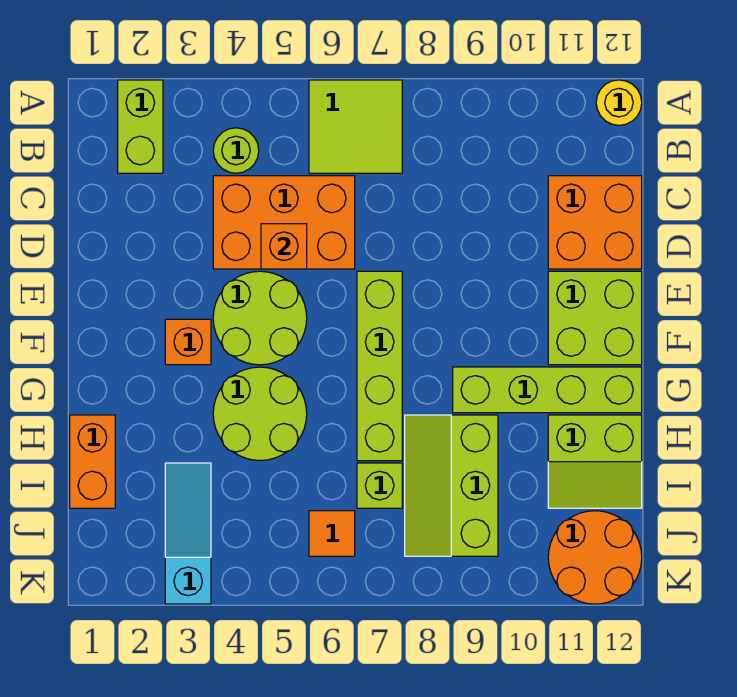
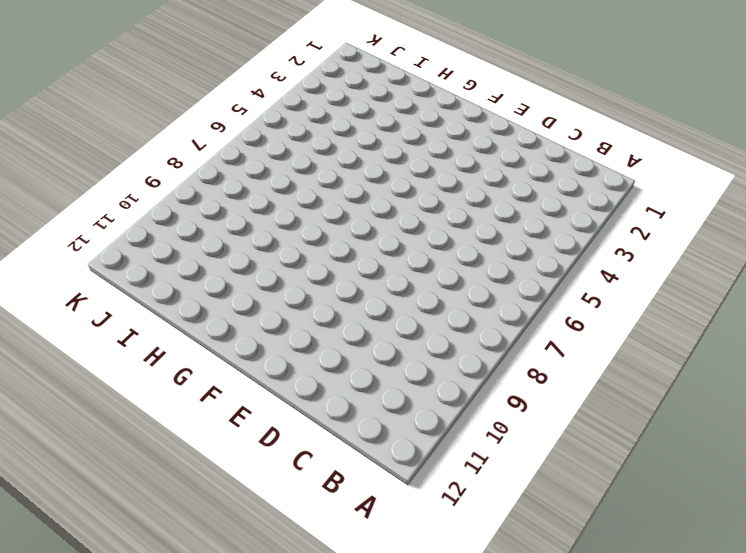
none -> lime brick A2:B2 level 1
none -> lime tile A6:B7 level 1
none -> yellow round brick A12 level 1

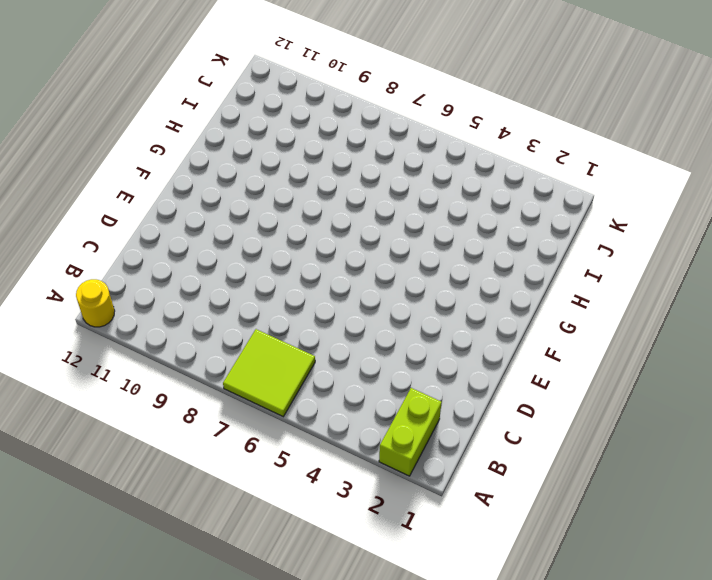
none -> lime round brick B4 level 1
none -> orange brick C4:D6 level 1
none -> orange brick C11:D12 level 1

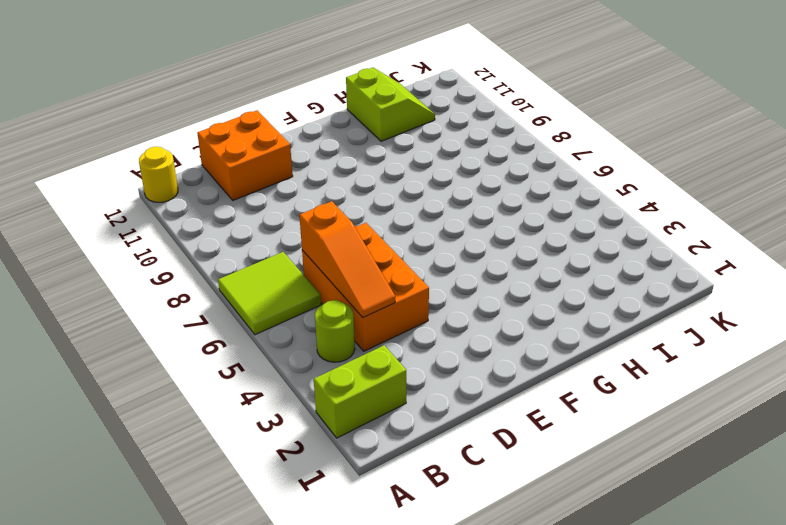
orange slope C4:C6 level 2 top 6 -> none
none -> lime round brick E4:F5 level 1
none -> lime brick E7:H7 level 1
none -> lime brick E11:F12 level 1

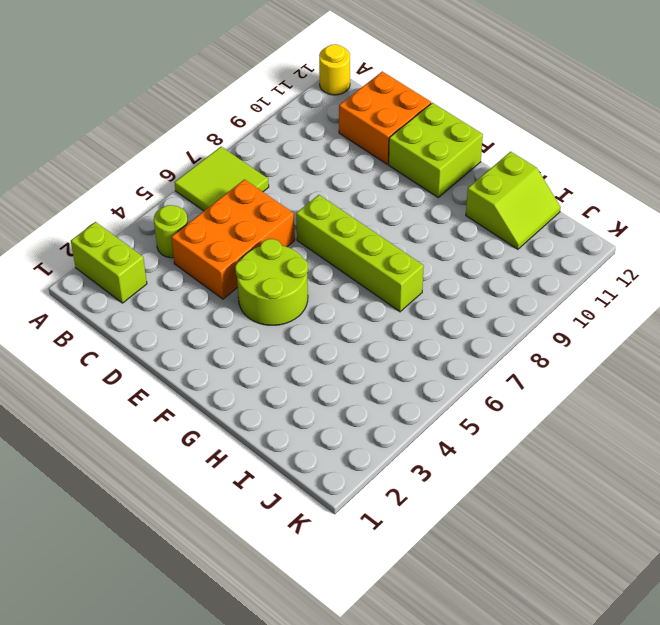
none -> orange brick F3 level 1
none -> lime round brick G4:H5 level 1
none -> lime brick G9:G12 level 1

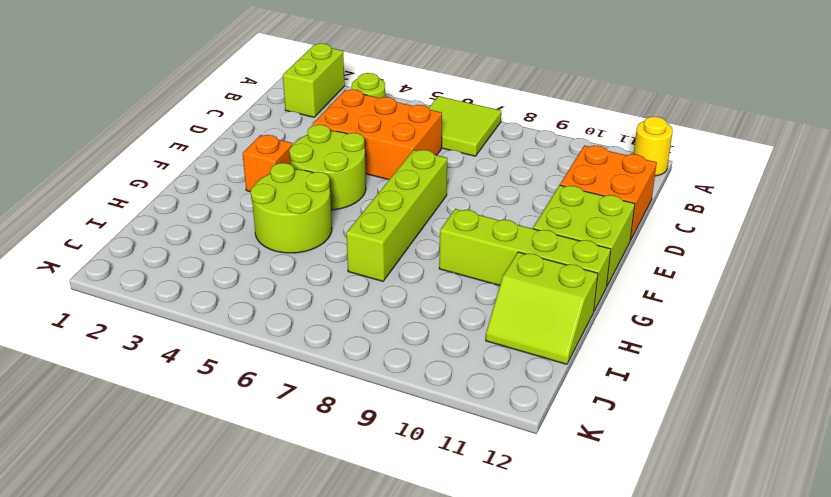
none -> orange brick H1:I1 level 1
none -> lime slope H8:J9 level 1 top 9
none -> cyan slope I3:K3 level 1 top K

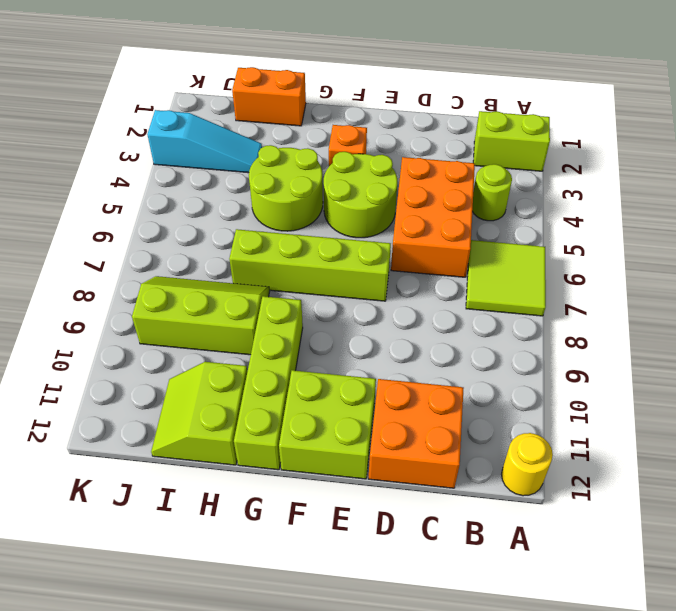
none -> lime brick I7 level 1
none -> orange tile J6 level 1
none -> orange round brick J11:K12 level 1

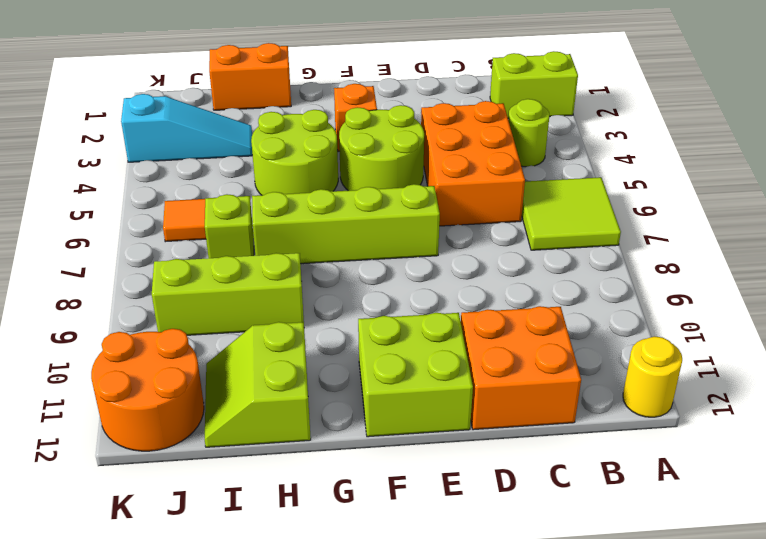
none -> lime brick G9:G12 level 1
none -> orange brick D5 level 2

